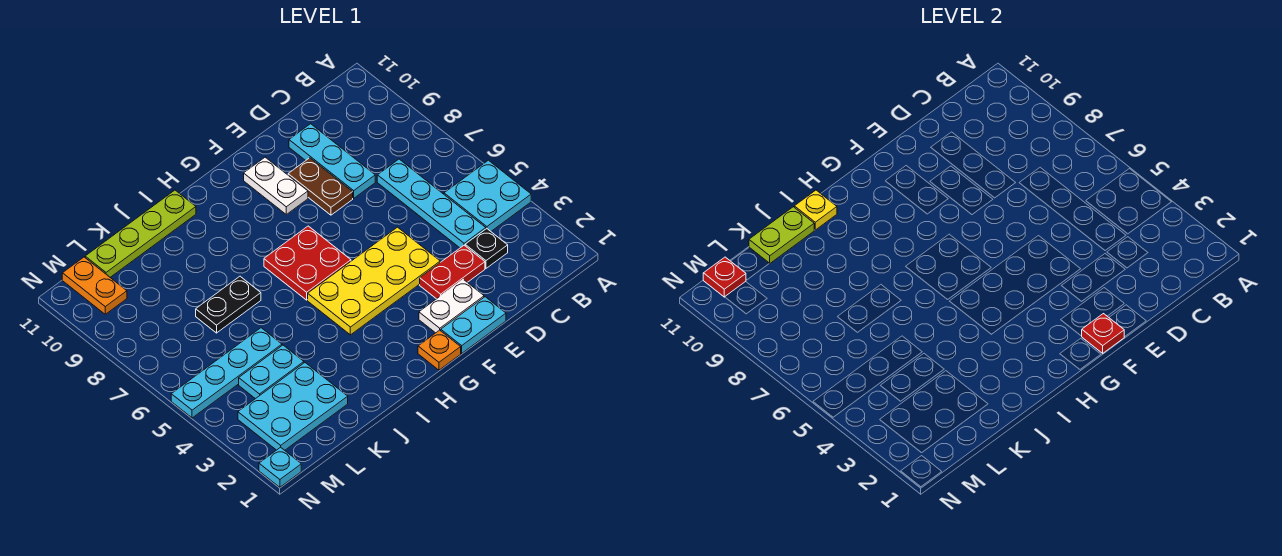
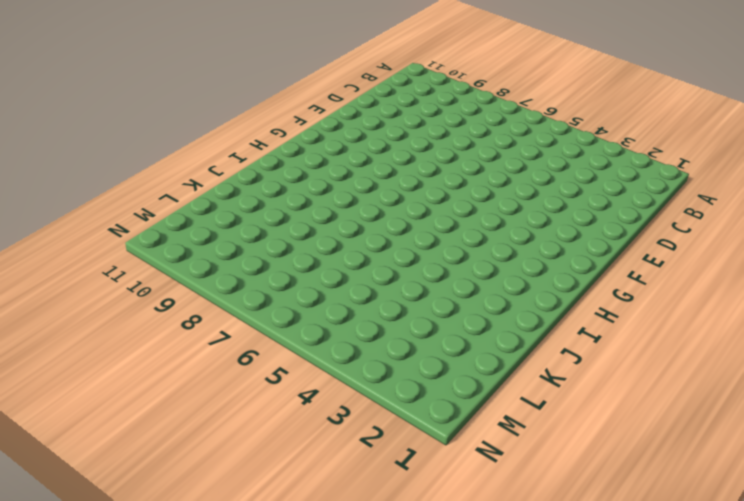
none -> cyan plate A4:B5 level 1
none -> black plate C3 level 1
none -> cyan plate C4:C7 level 1

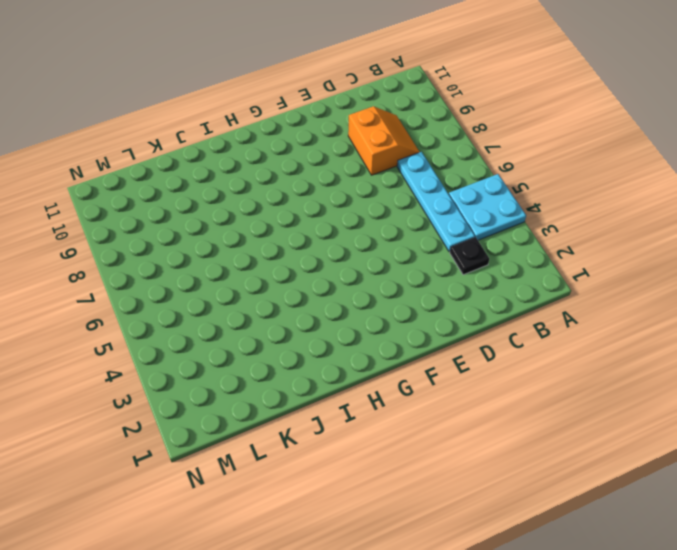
orange slope C8:D9 level 1 top D -> cyan plate D8:D10 level 1
none -> red plate D3:E3 level 1
none -> cyan plate E1:F1 level 1
none -> white plate E2:F2 level 1

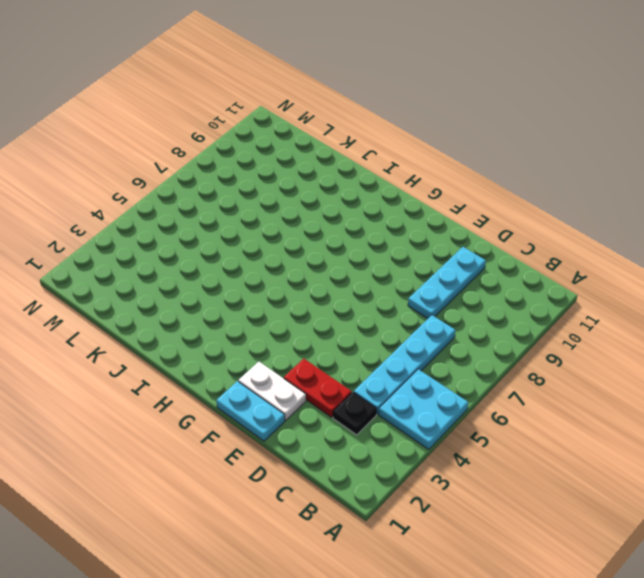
none -> yellow plate E4:H5 level 1
none -> brown plate E8:E9 level 1
none -> white plate F9:F10 level 1

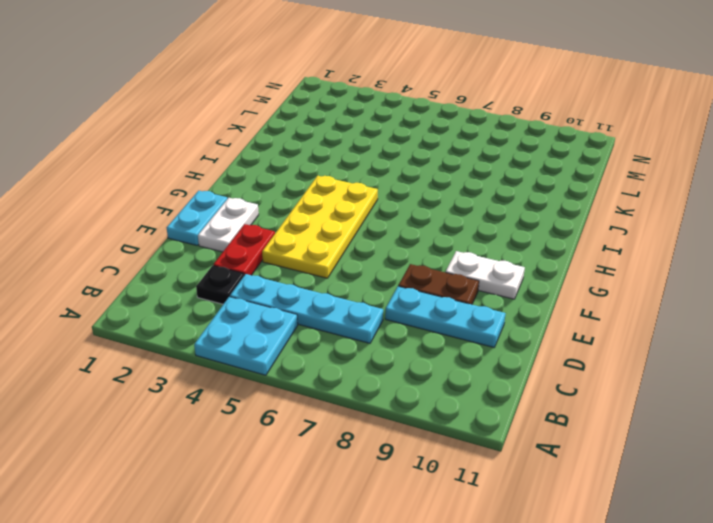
none -> orange plate G1 level 1
none -> red plate G6:H7 level 1
none -> lime plate I11:L11 level 1

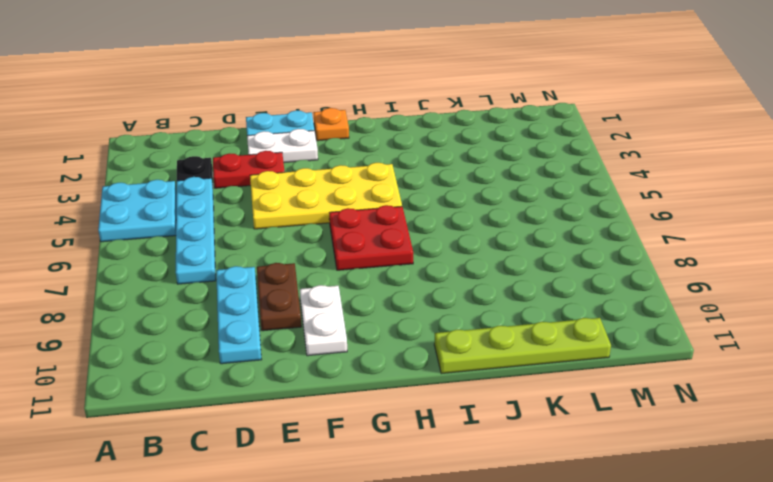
none -> black plate J7:K7 level 1
none -> cyan plate K2:M3 level 1
none -> cyan plate K4:L4 level 1

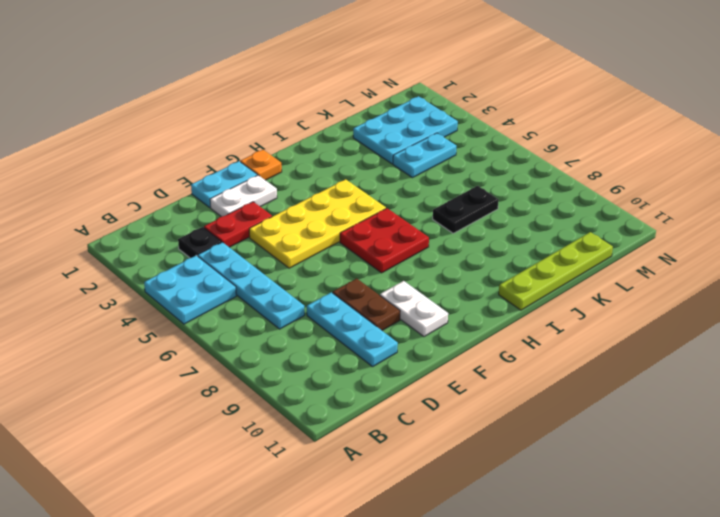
none -> cyan plate K5:N5 level 1
none -> orange plate M10:M11 level 1
none -> cyan plate N1 level 1

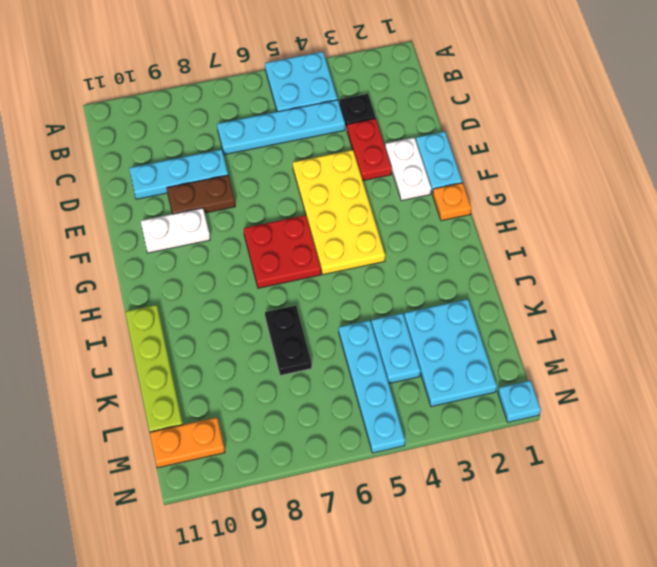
none -> red plate F1 level 2
none -> yellow plate I11 level 2
none -> lime plate J11:K11 level 2

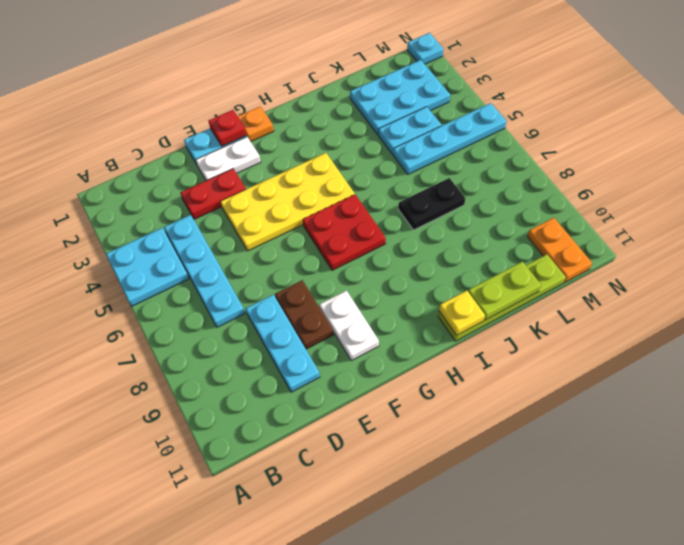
none -> black plate C3 level 1
none -> red plate M11 level 2

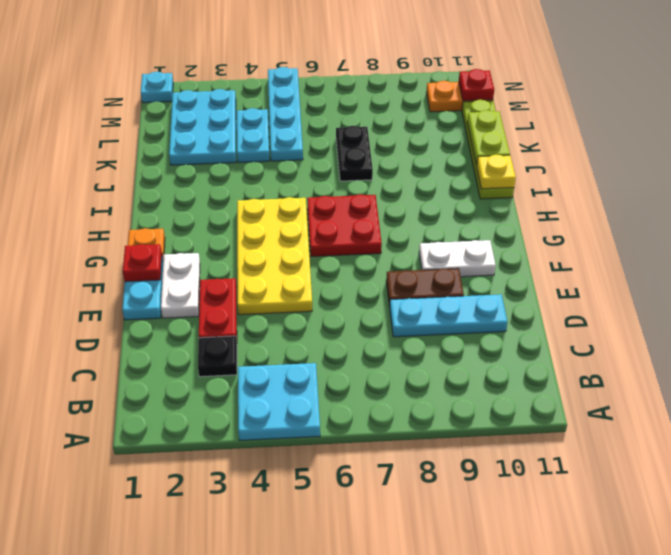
none -> cyan plate C4:C7 level 1

